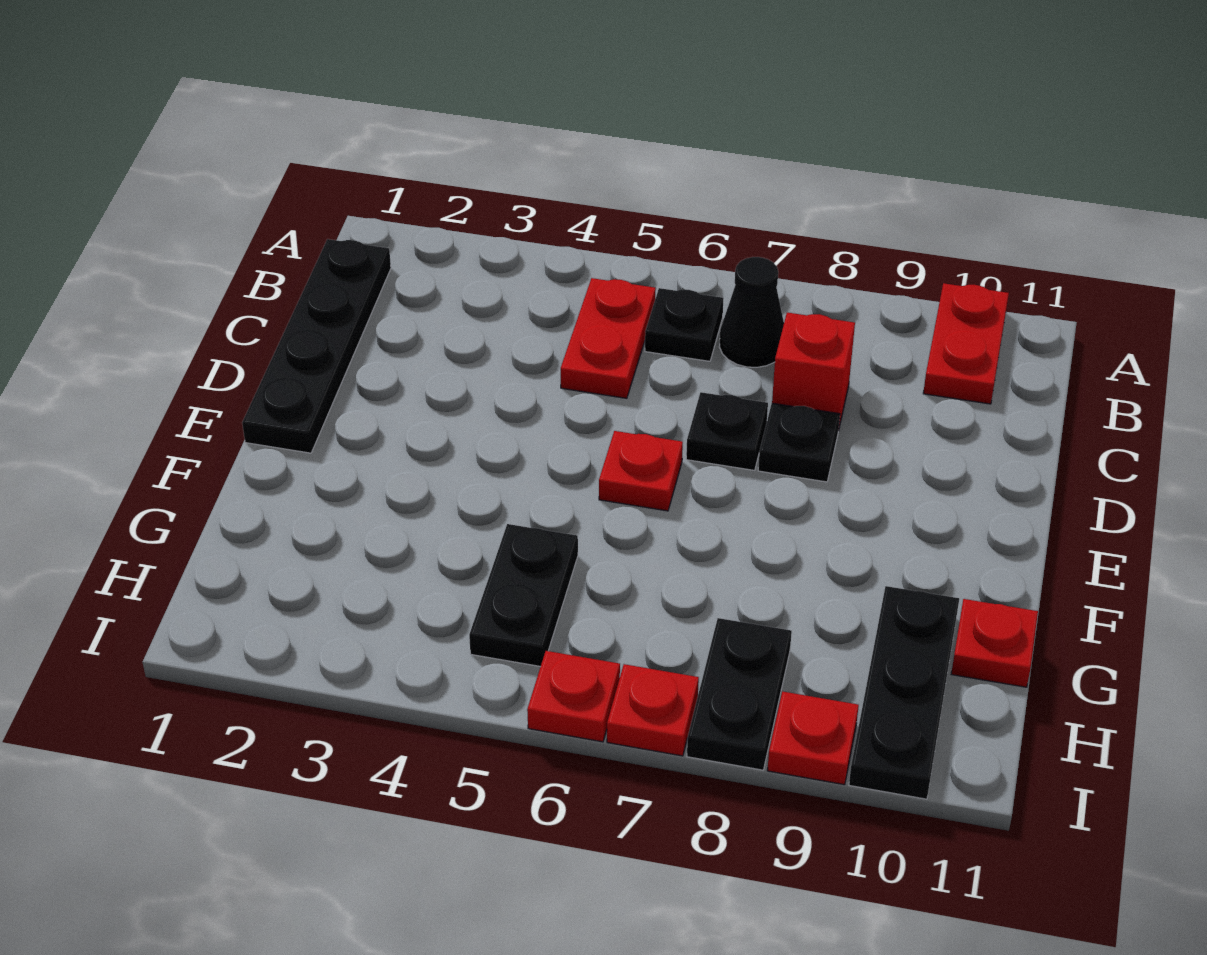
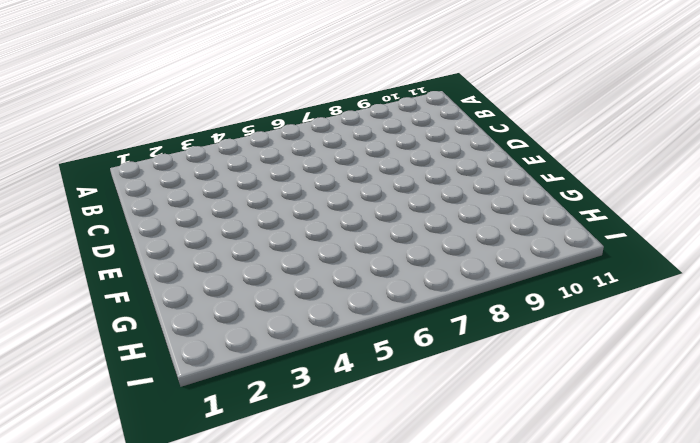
none -> red plate A10:B10 level 1
none -> black plate B1:E1 level 1
none -> red plate B5:C5 level 1

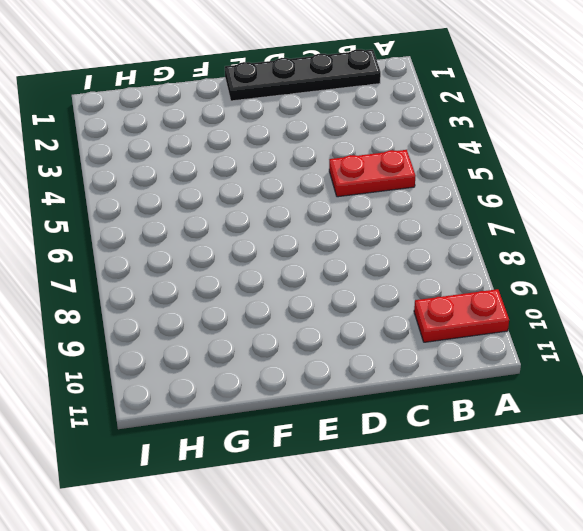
none -> black plate B6 level 1
none -> black cone B7 level 1
none -> red brick C8 level 1

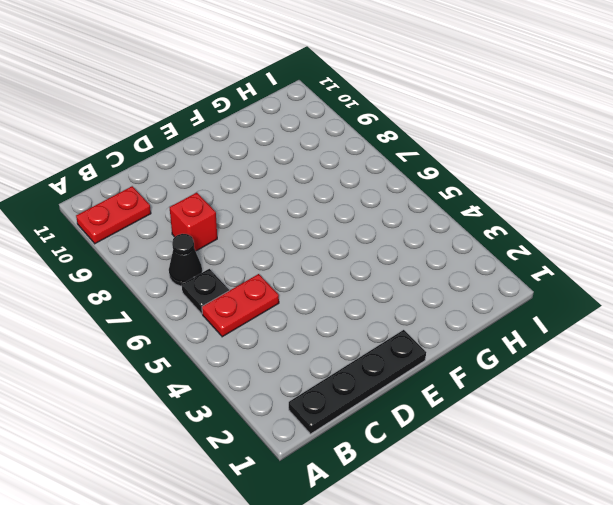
none -> black plate D7 level 1
none -> black plate D8 level 1
none -> red plate E6 level 1

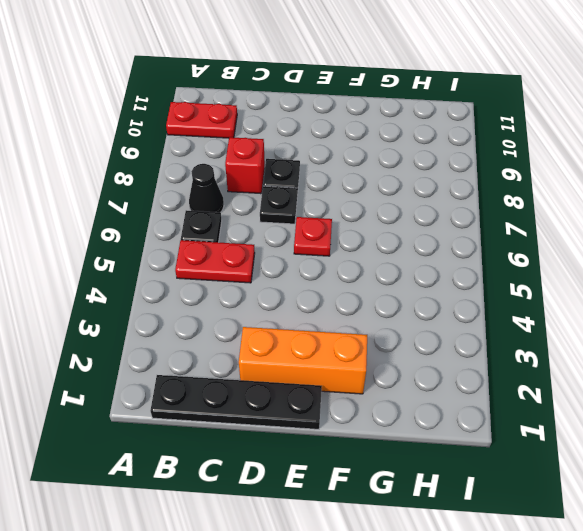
orange brick D2:F2 level 1 -> none
none -> black plate G5:H5 level 1
none -> black plate G10:I10 level 1
none -> red plate G11 level 1

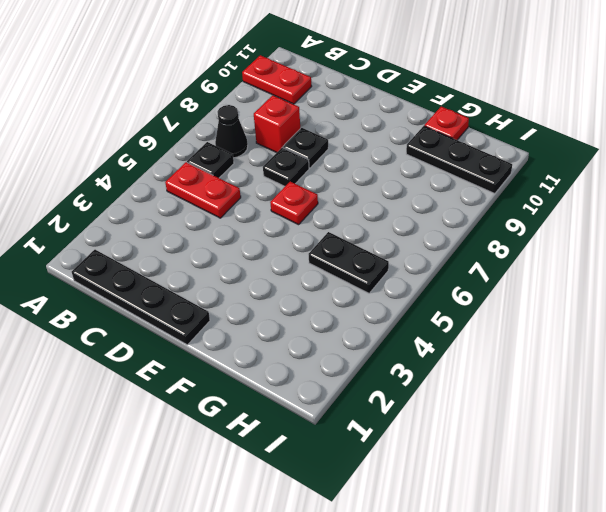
none -> black plate H8:I8 level 1
none -> red plate I6 level 1
none -> red plate I7 level 1

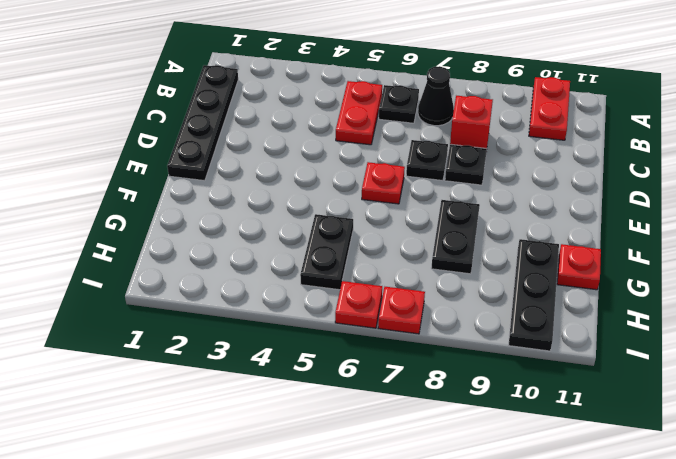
black plate F8:G8 level 1 -> black plate H8:I8 level 1
none -> red plate I9 level 1

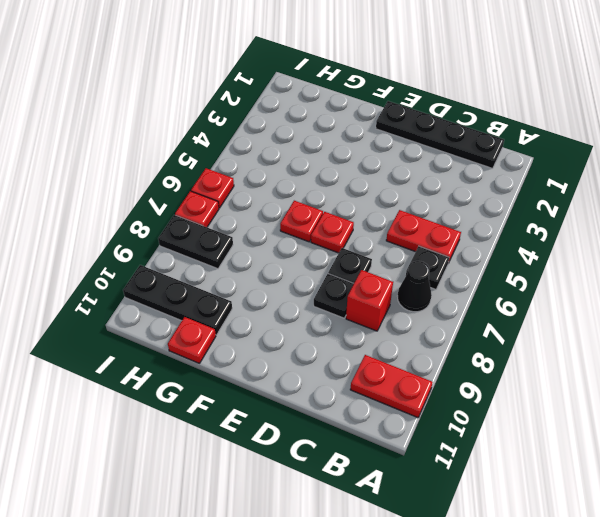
red plate F6 level 1 -> red plate I9 level 1
none -> black plate G5:H5 level 1

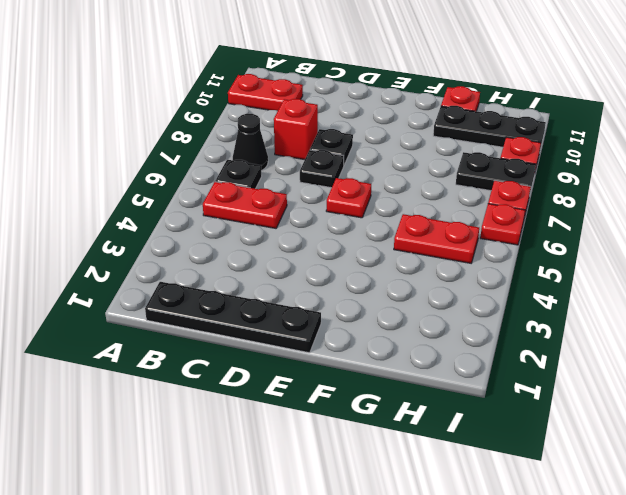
red plate G5:H5 level 1 -> black plate G5:H5 level 1

